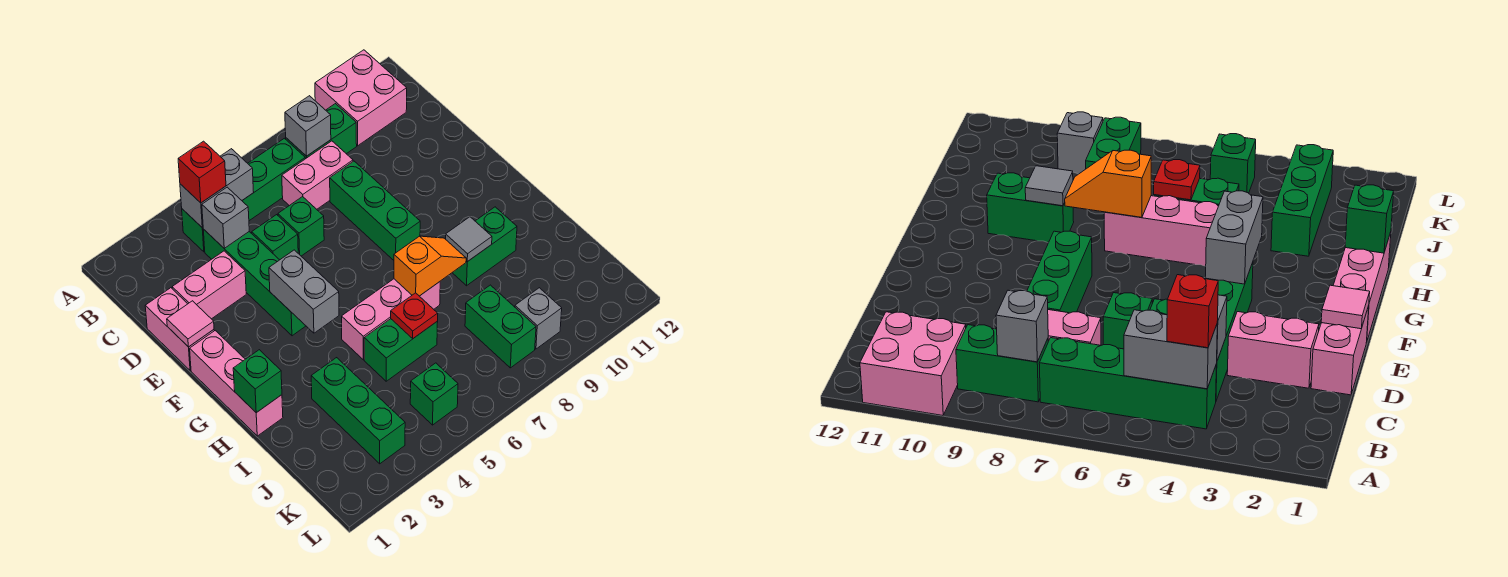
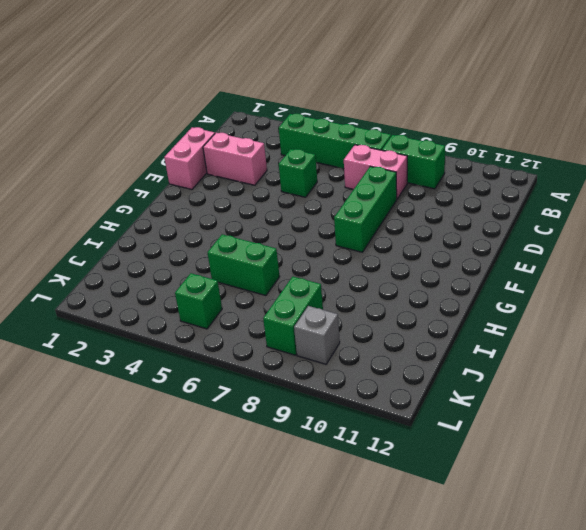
none -> pink brick A10:B11 level 1
none -> green brick C4:F4 level 1
none -> green brick D6 level 1

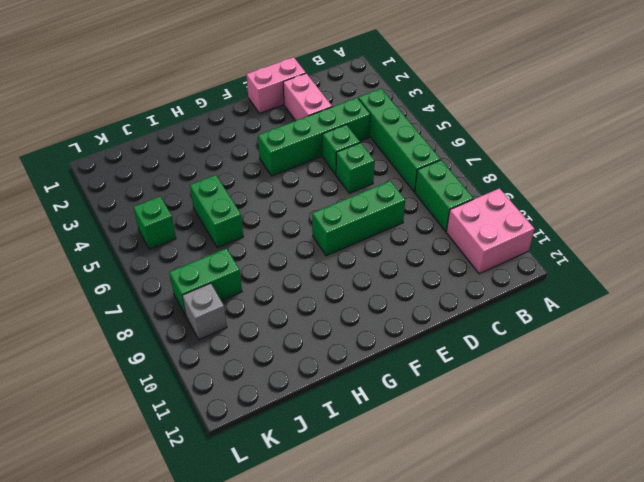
none -> pink brick C7:C8 level 1
none -> pink brick F1:H1 level 1
none -> pink brick H5:H7 level 1

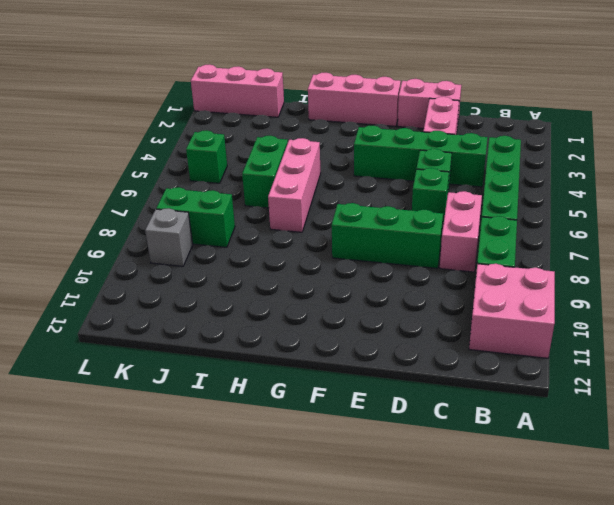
pink brick J1:L1 level 1 -> none
none -> green brick H9:H10 level 1
none -> green brick I3:K3 level 1
none -> grey brick B4:B5 level 2

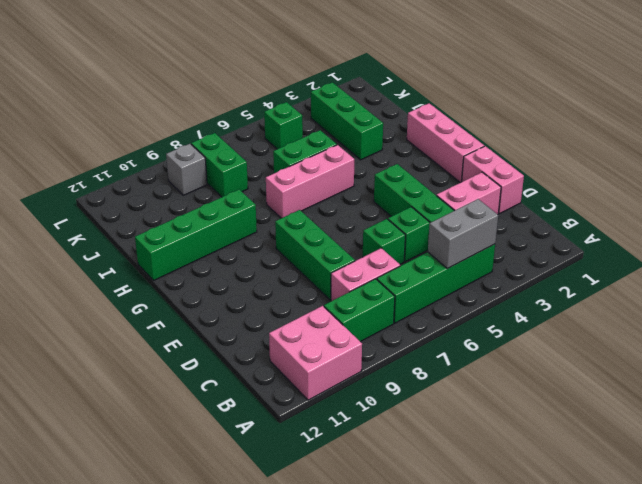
green brick H9:H12 level 1 -> green brick H9:H10 level 1
none -> grey brick B8 level 2
none -> grey brick C4 level 2
none -> pink tile E1 level 2

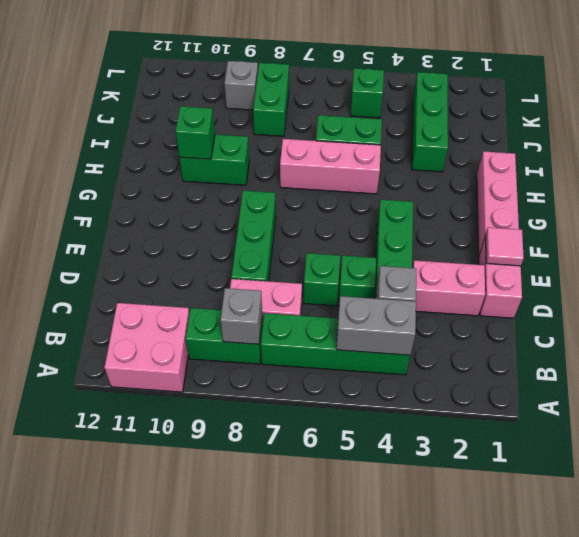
green brick H10 level 2 -> green brick H1 level 2
none -> grey brick F4:G4 level 2
none -> orange slope H7:H8 level 2 top 7
none -> grey tile H9 level 2

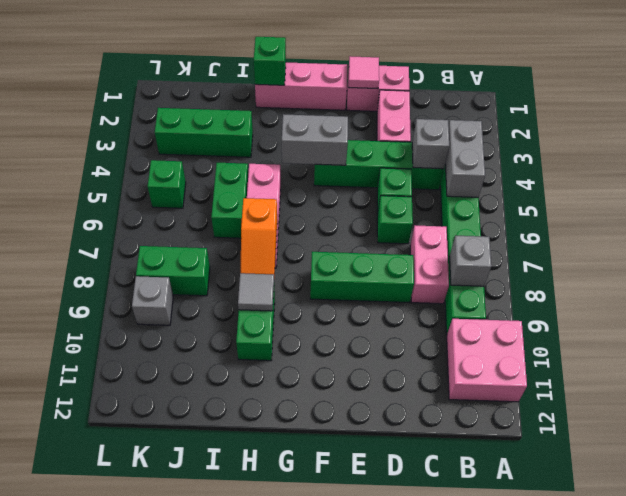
none -> red plate I6 level 2
none -> red brick B4 level 3

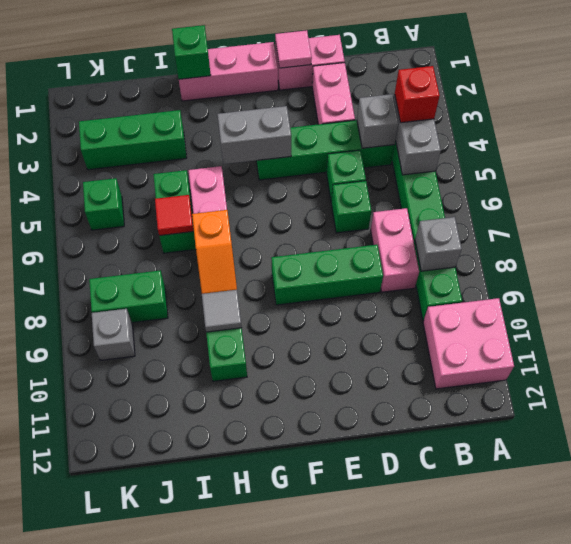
red tile I6 level 2 -> red plate I6 level 2

